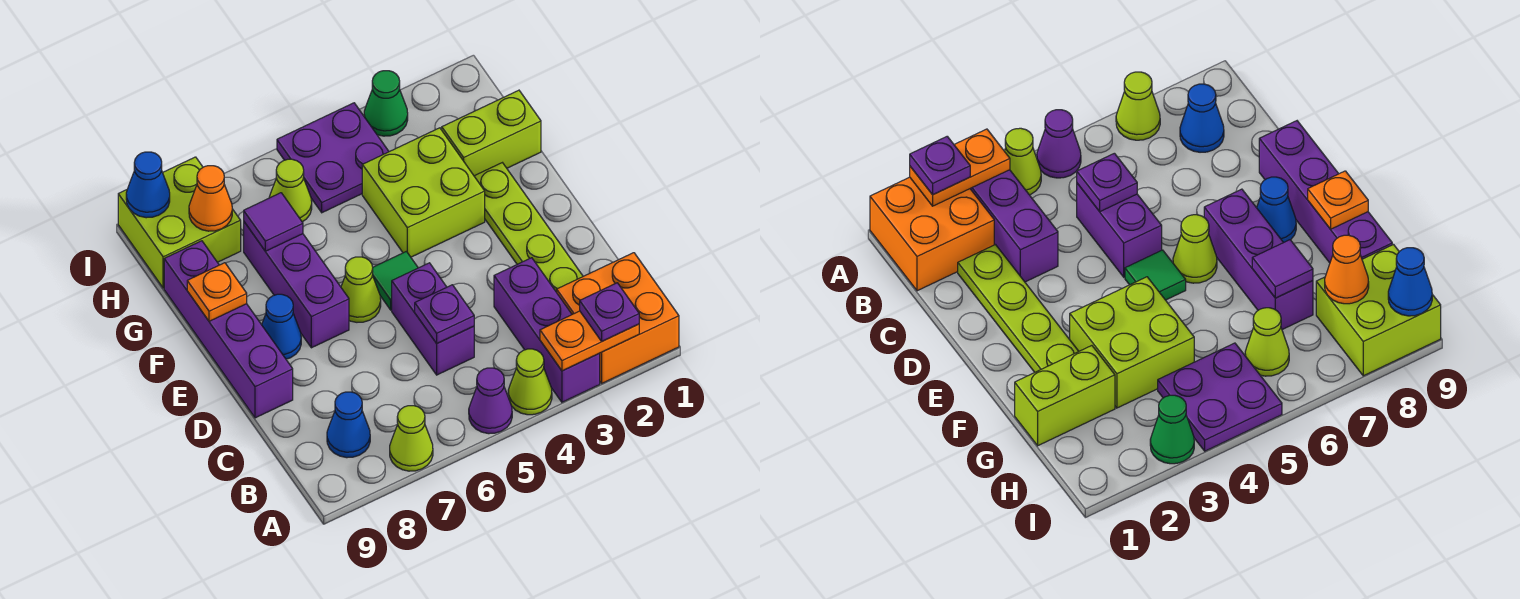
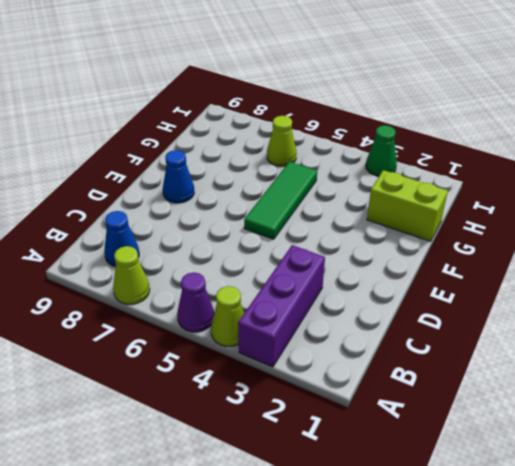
green tile E5:G5 level 1 -> green tile E5 level 1
none -> orange brick A1:B2 level 1
none -> lime plate C2:F2 level 1
none -> purple brick C5:D5 level 1

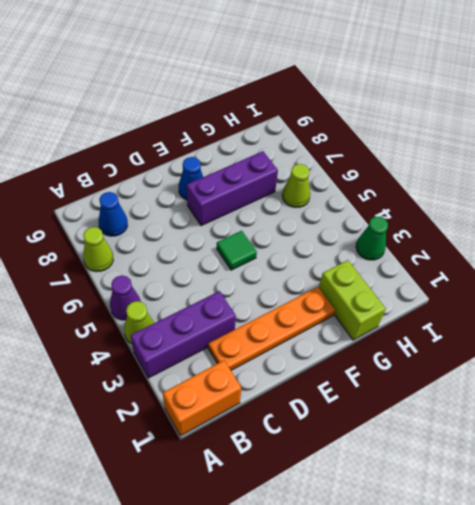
orange brick A1:B1 level 1 -> orange brick A1:B2 level 1
orange plate C2:F2 level 1 -> lime plate C2:F2 level 1
none -> purple brick C5:D5 level 1
none -> purple brick D9:G9 level 1
none -> lime cone E6 level 1

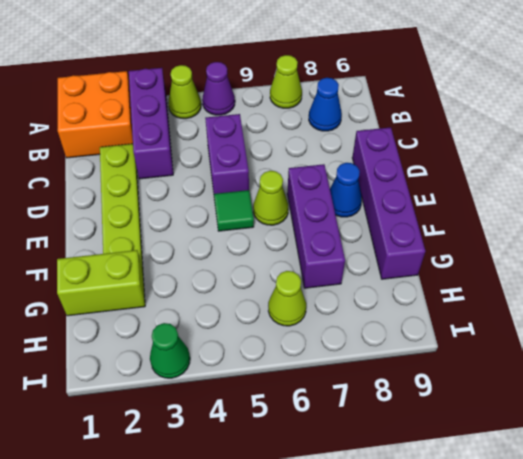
none -> lime brick F3:G4 level 1
none -> purple plate H4:I5 level 1
none -> lime brick H8:I9 level 1

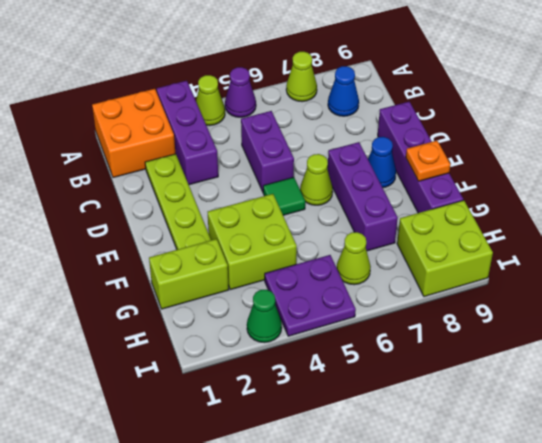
none -> orange plate A2:A3 level 2
none -> purple plate C5 level 2
none -> purple tile G7 level 2

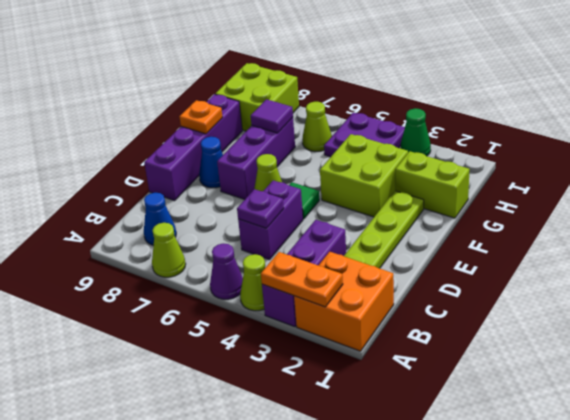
none -> orange cone H8 level 2
none -> blue cone I9 level 2
none -> purple plate A2 level 3

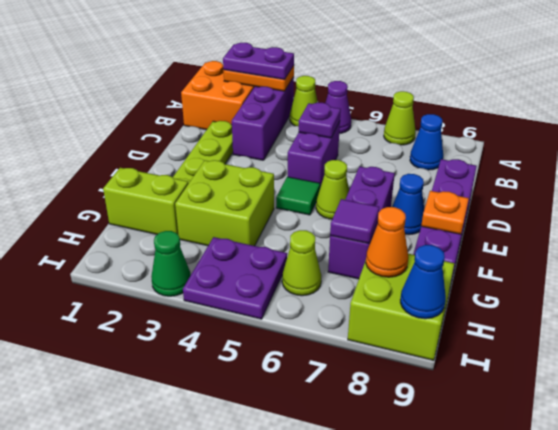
purple plate A2:A3 level 3 -> purple plate A2 level 3

